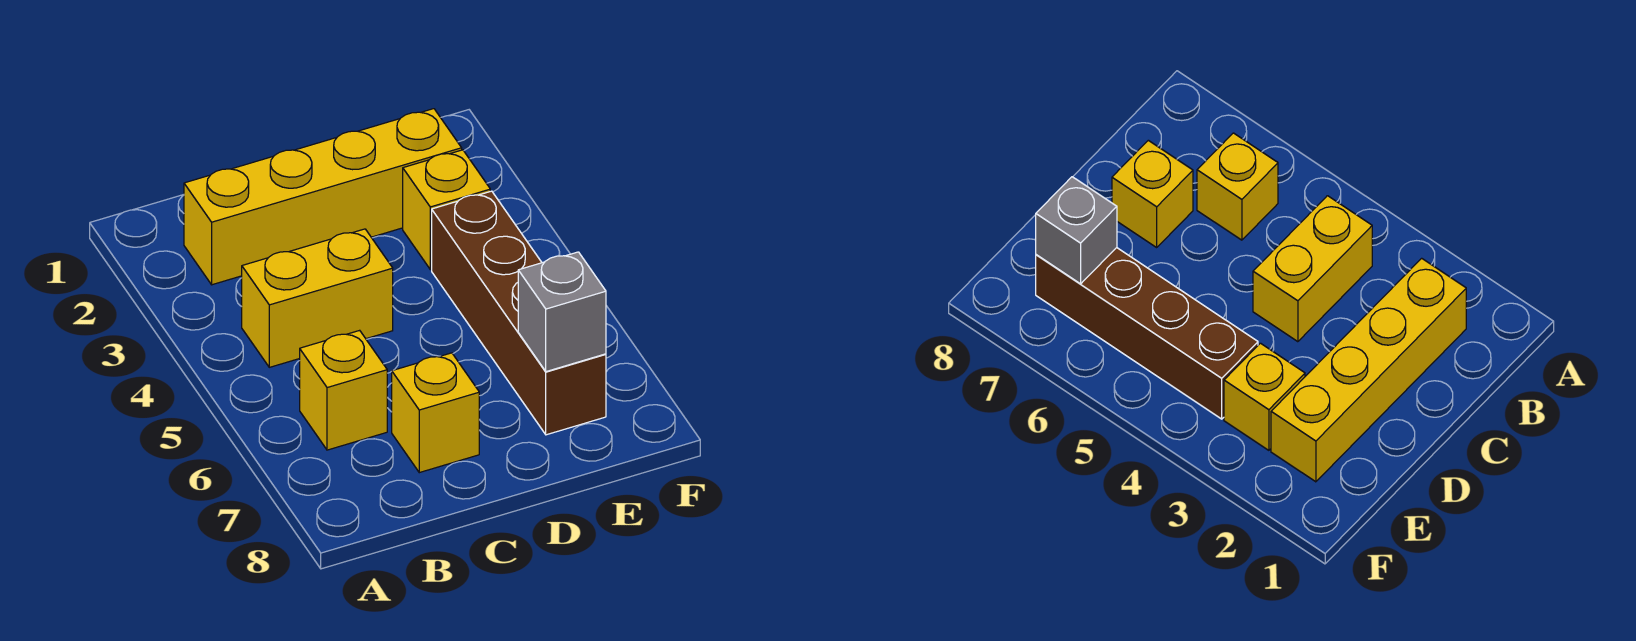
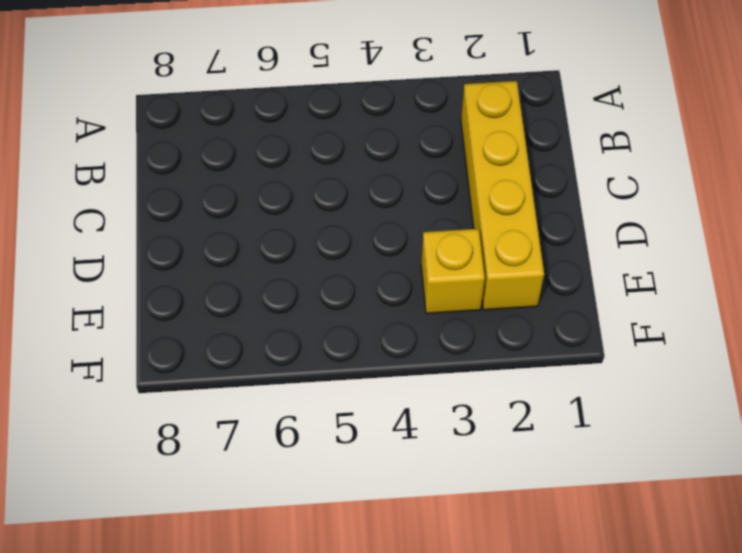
none -> yellow brick B4:C4 level 1
none -> yellow brick B6 level 1

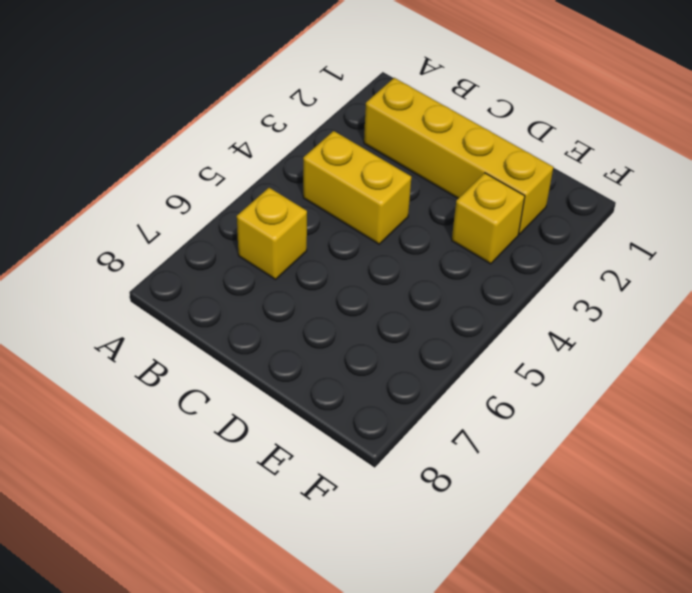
none -> yellow brick C7 level 1
none -> brown brick E4:E7 level 1

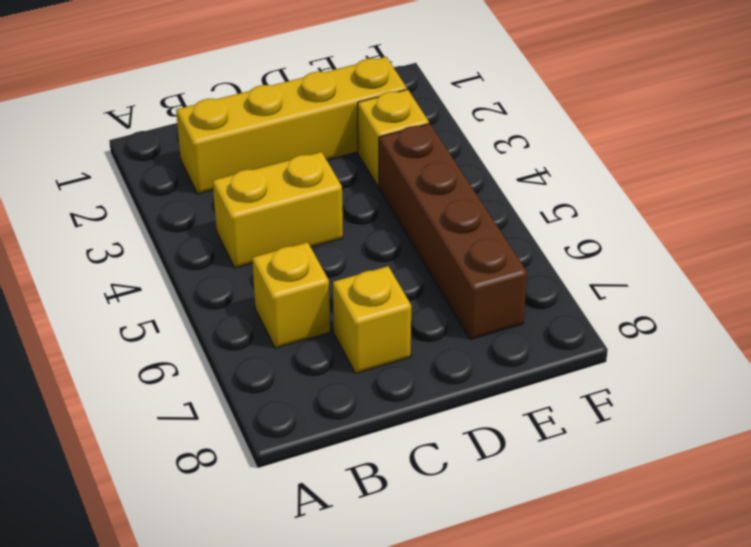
none -> grey brick E7 level 2

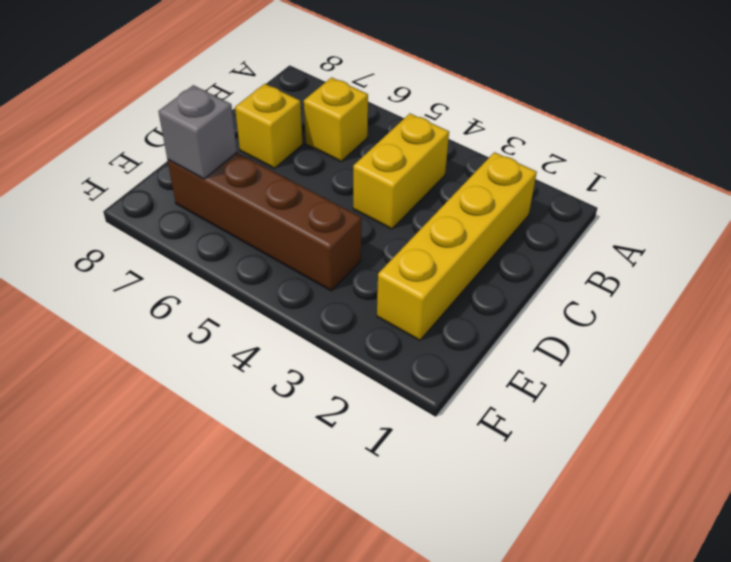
none -> yellow brick E3 level 1

